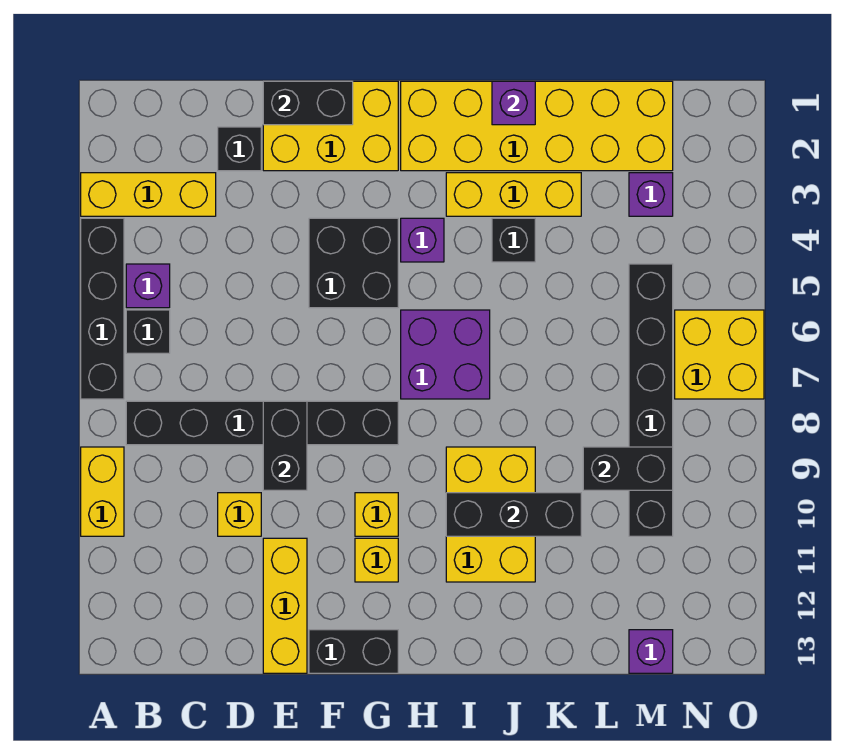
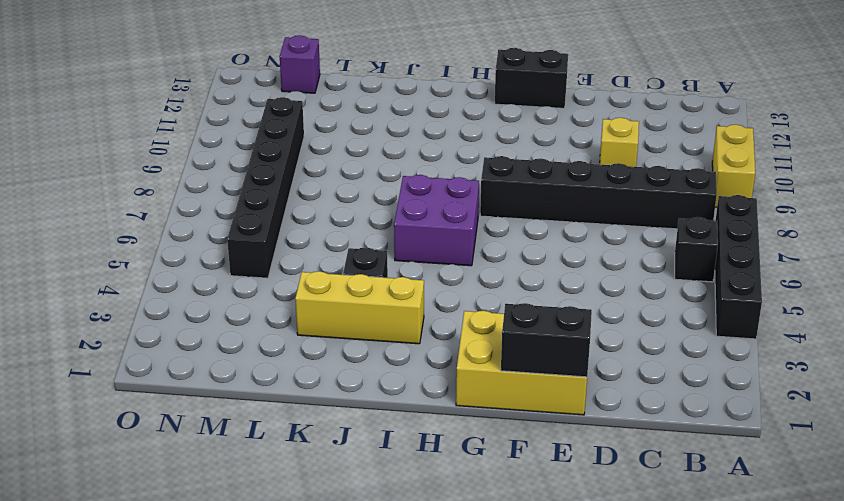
none -> yellow brick A3:C3 level 1
none -> purple brick B5 level 1
none -> black brick D2 level 1

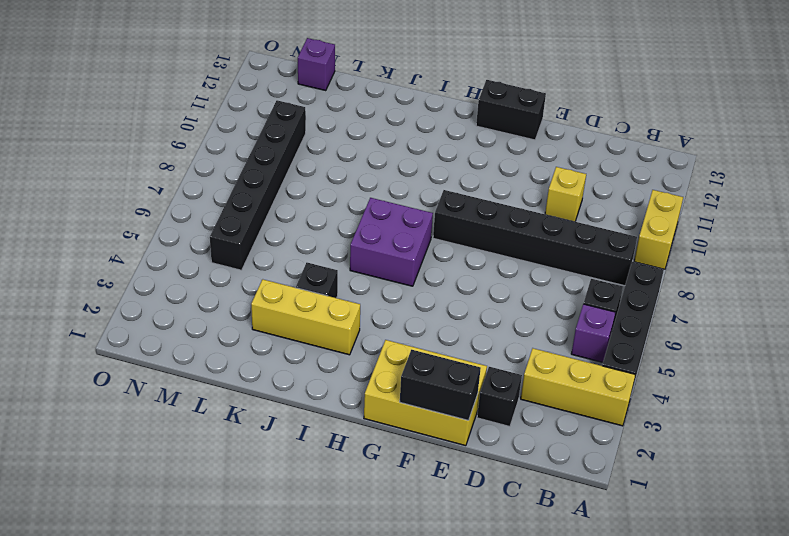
none -> yellow brick E11:E13 level 1
none -> black brick F4:G5 level 1
none -> yellow brick G10 level 1

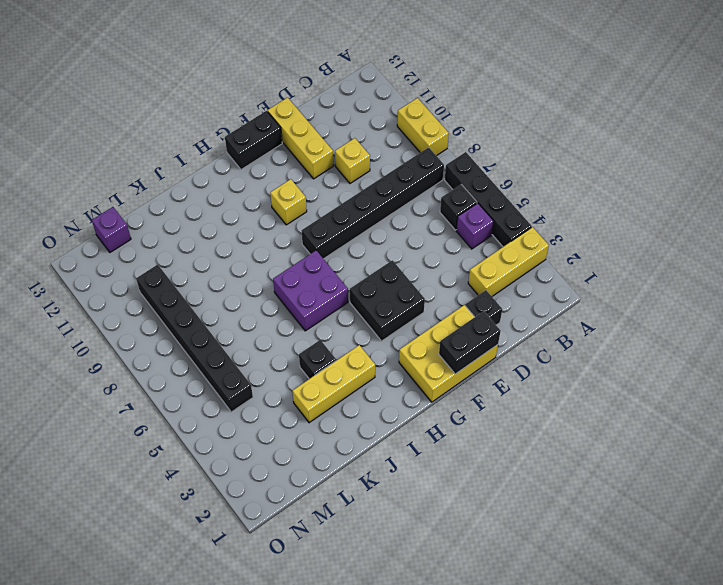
none -> yellow brick G11 level 1
none -> yellow brick H1:M2 level 1
none -> purple brick H4 level 1

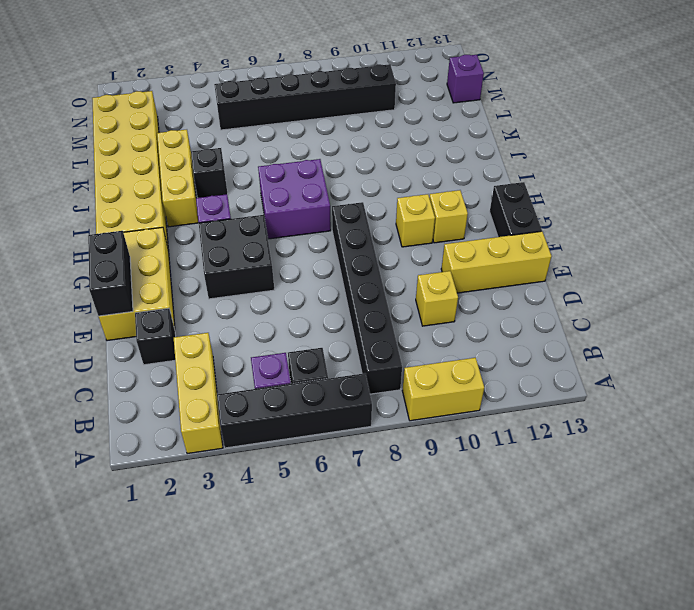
none -> yellow brick I9:J11 level 1
none -> purple brick M3 level 1
none -> yellow brick N6:O7 level 1

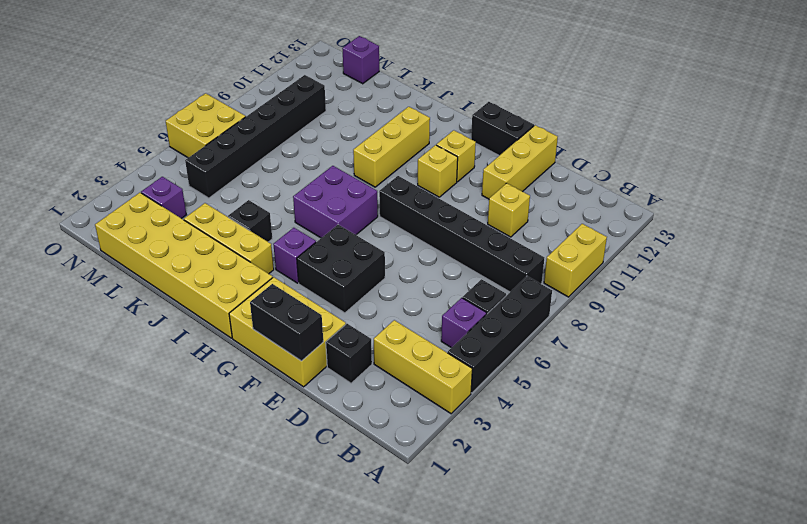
yellow brick I9:I11 level 1 -> yellow brick I9:J11 level 1
none -> black brick E8:E9 level 2
none -> black brick I10:K10 level 2
none -> purple brick J1 level 2

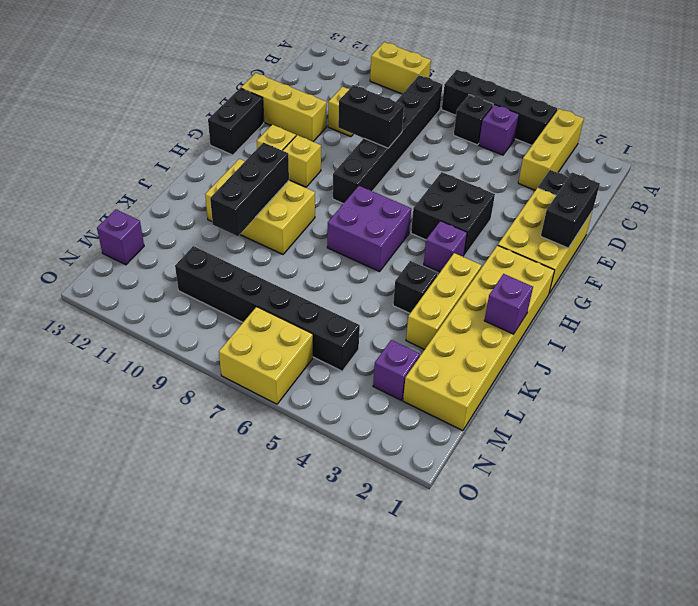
none -> black brick L9:M9 level 2

